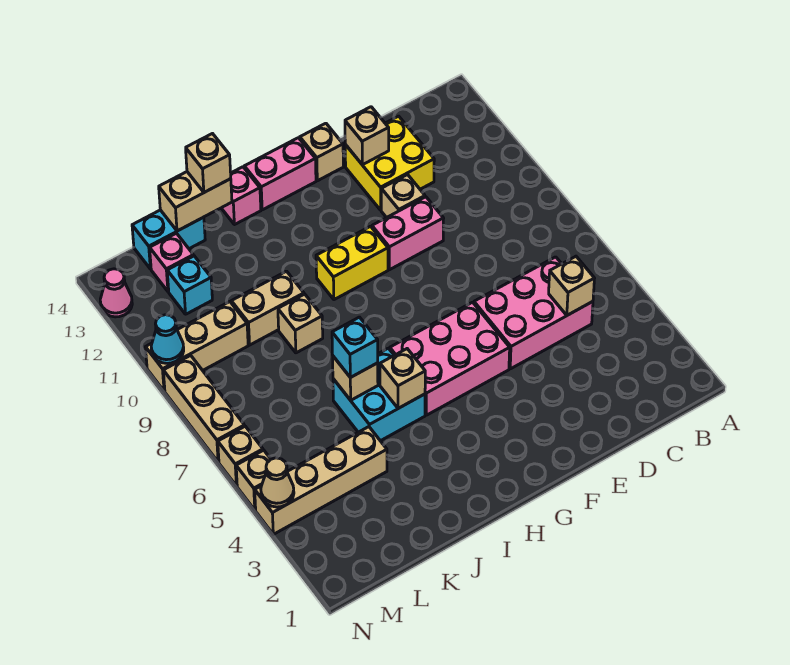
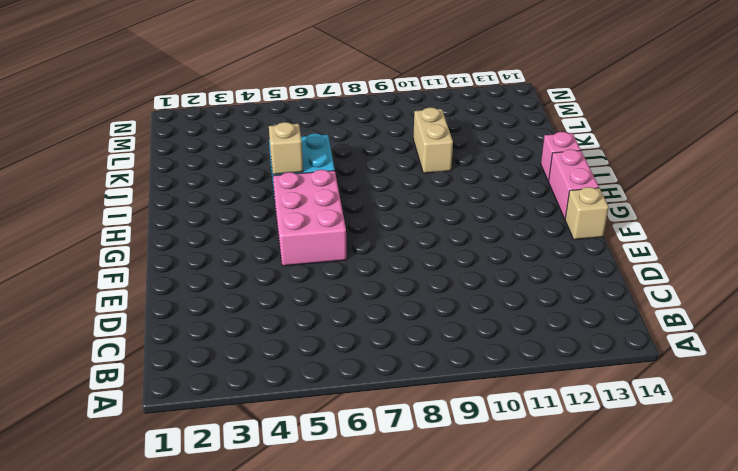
none -> pink brick C5:E6 level 1
none -> yellow brick D12:E13 level 1
none -> pink brick E10:F10 level 1
none -> tan brick E11 level 1

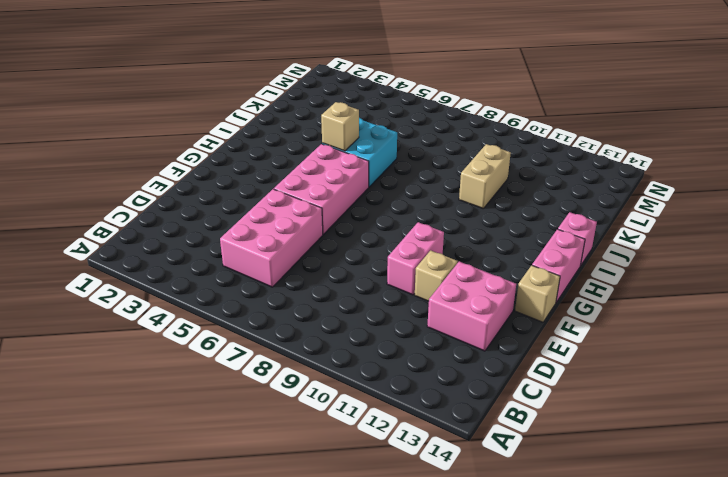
pink brick D12:E13 level 1 -> yellow brick D12:E13 level 1
none -> yellow brick G10:H10 level 1
none -> tan brick J9 level 1
none -> tan brick K4:N4 level 1
none -> cyan brick K14:L14 level 1

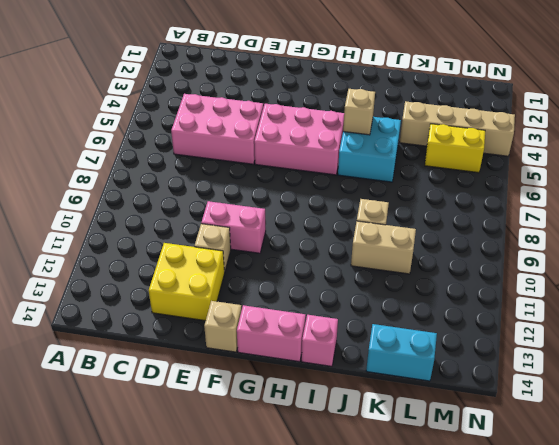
yellow brick L5:M5 level 1 -> yellow brick G10:H10 level 1
none -> tan brick L10:N10 level 1
none -> cyan brick L12 level 1
none -> pink brick L13 level 1
none -> tan brick N5 level 1

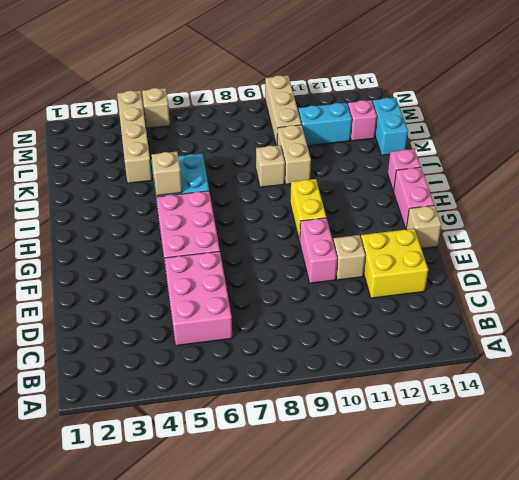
cyan brick L11:L12 level 1 -> cyan brick L12 level 1
none -> tan brick N6 level 1
none -> tan brick N7:N9 level 1
none -> pink cone N13 level 1
none -> tan brick C5 level 2

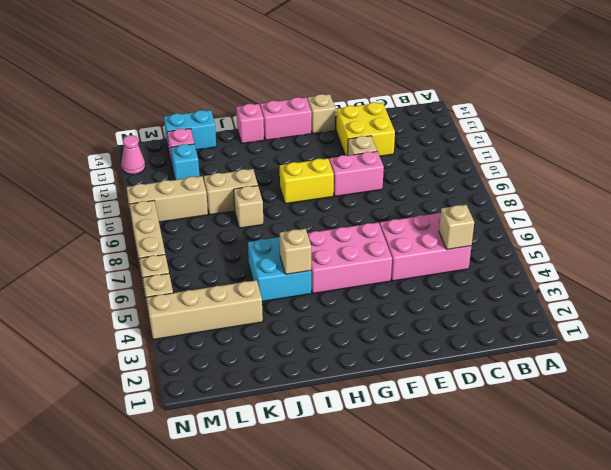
none -> tan brick E13 level 2
none -> tan brick J6 level 2
none -> tan brick J14:K14 level 2
none -> tan cone N4 level 2

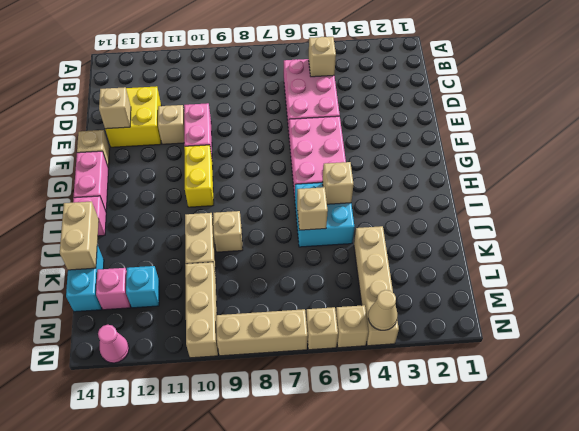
none -> cyan cone N10 level 2
none -> cyan brick J6 level 3
none -> tan brick J14 level 3

